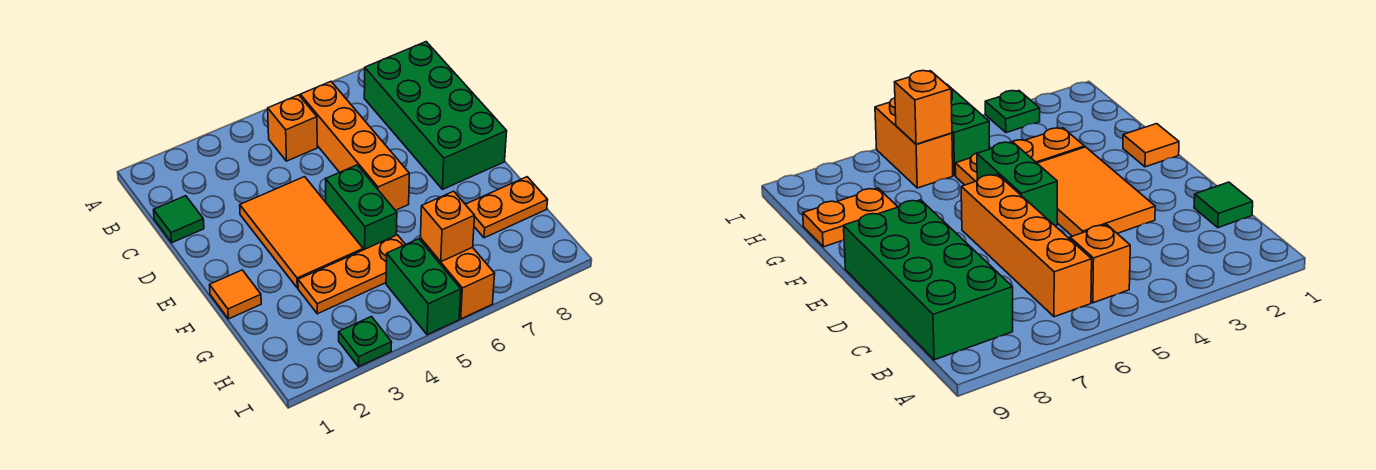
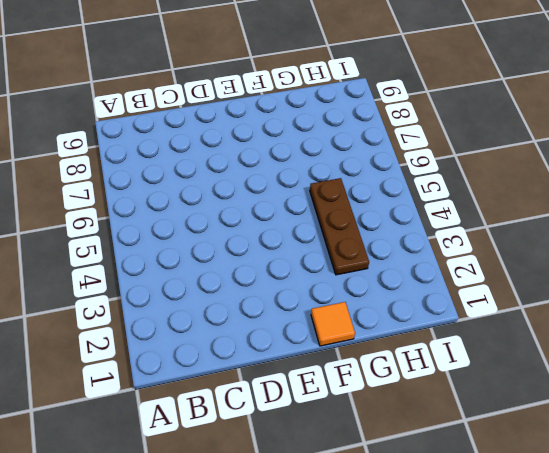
brown plate G3:G5 level 1 -> orange plate G3:G5 level 1
none -> orange brick B5 level 1
none -> orange brick B6:E6 level 1
none -> green brick B8:E9 level 1

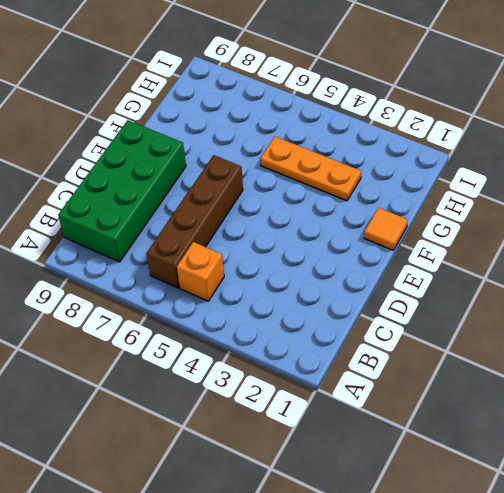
brown brick B6:E6 level 1 -> orange brick B6:E6 level 1
none -> green tile C1 level 1
none -> orange tile D3:F4 level 1
none -> green brick E5:F5 level 1

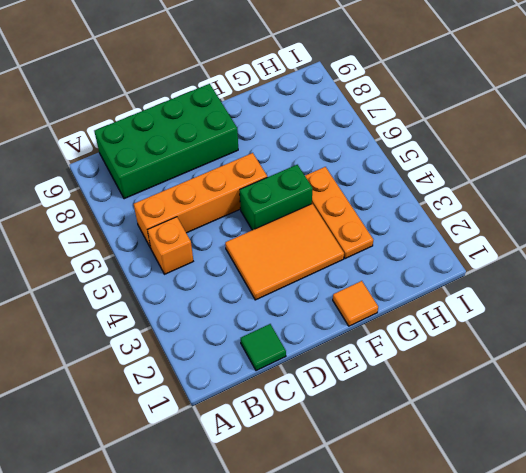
none -> orange plate G8:G9 level 1
none -> green brick H5:I5 level 1
none -> orange brick H6:I6 level 1

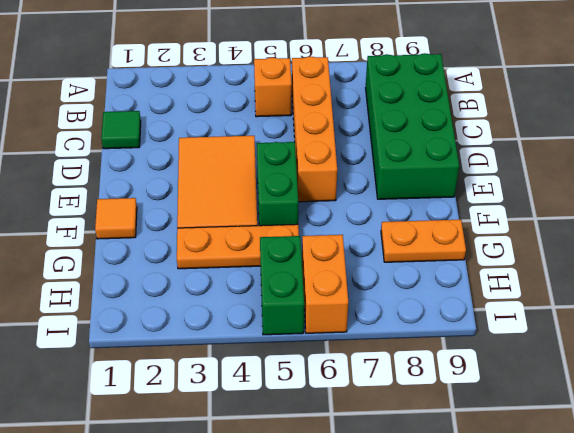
none -> green plate I3 level 1
none -> orange brick H6 level 2

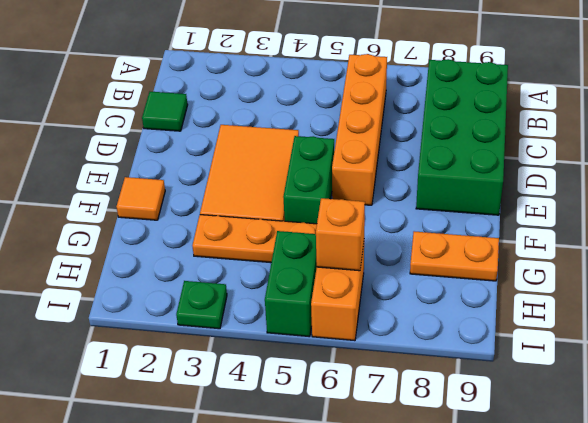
none -> orange brick B5 level 1

